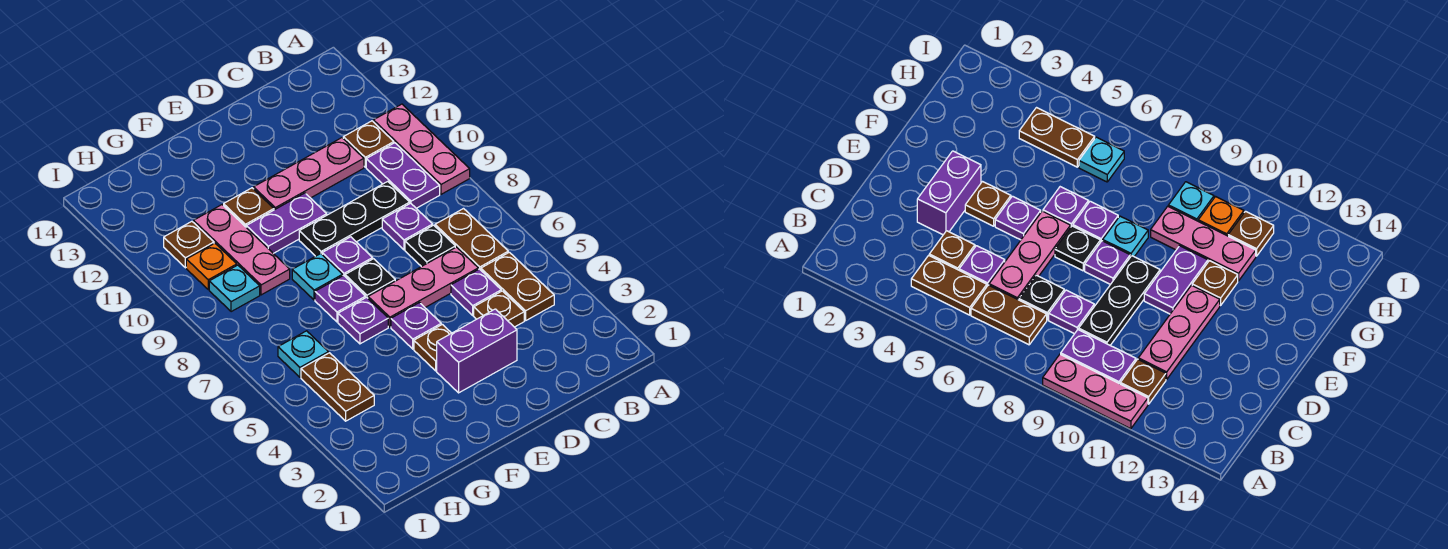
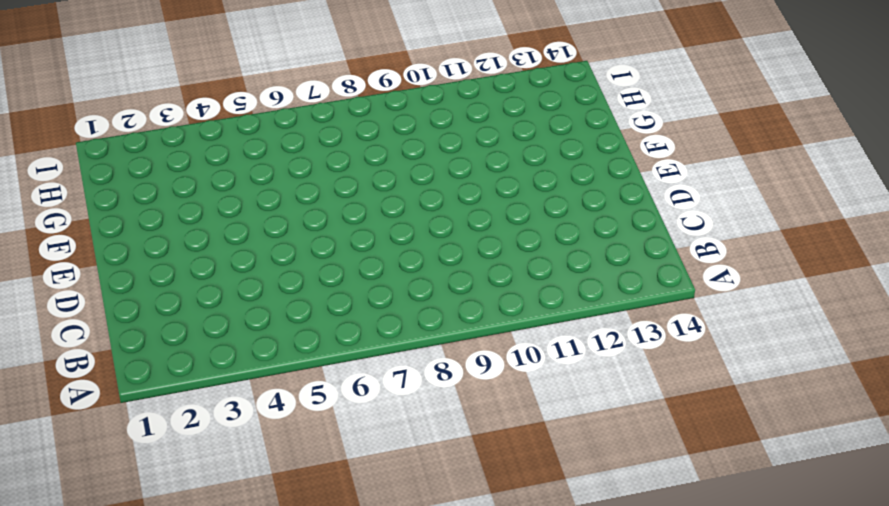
none -> pink plate A9:A11 level 1
none -> brown plate B4:B5 level 1
none -> brown plate B6:B7 level 1

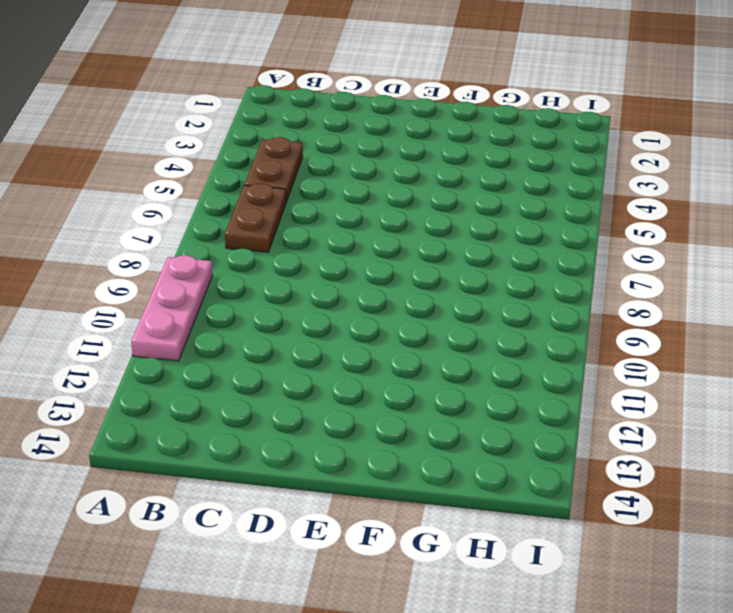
none -> purple plate B9:B10 level 1
none -> brown plate B11 level 1
none -> brown plate C4 level 1

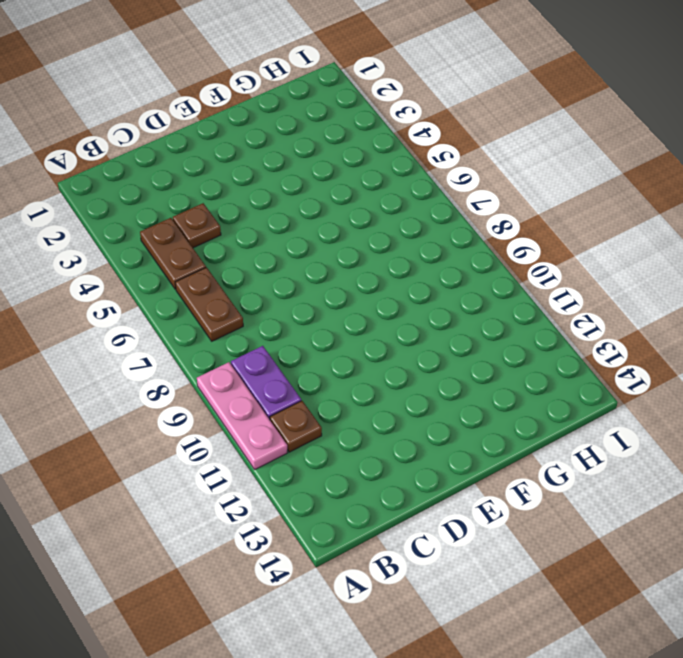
none -> purple plate C5 level 1
none -> pink plate C6:E6 level 1
none -> black plate C7 level 1

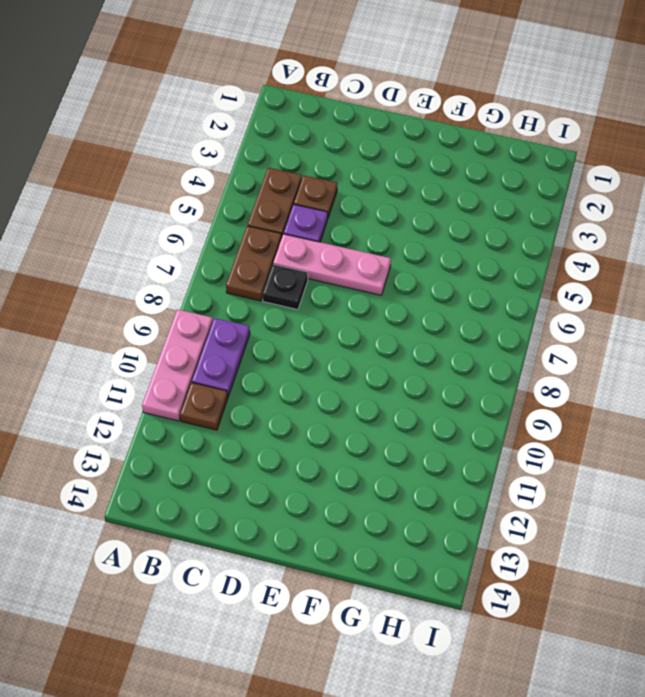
none -> purple plate C8 level 1
none -> black plate C9:E9 level 1
none -> pink plate C11:E11 level 1

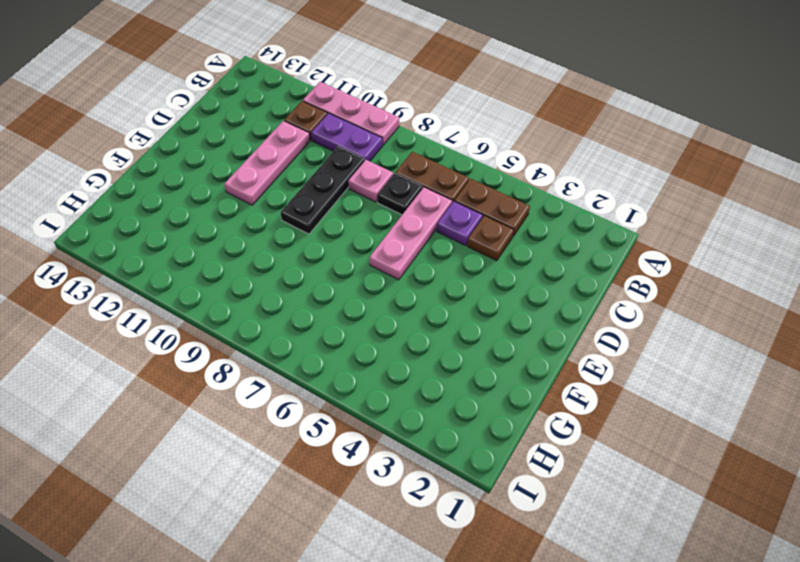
pink plate C8 level 1 -> purple plate C8 level 1
none -> purple brick D3:E3 level 1
none -> brown plate E4 level 1
none -> purple plate E5 level 1

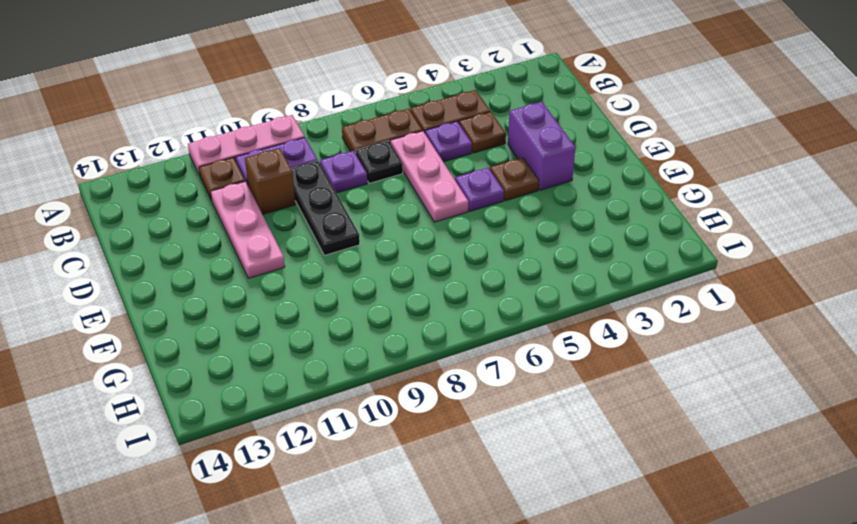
brown brick C10 level 1 -> none
none -> black plate E7 level 1
none -> purple plate E8 level 1
none -> purple plate E10:F10 level 1

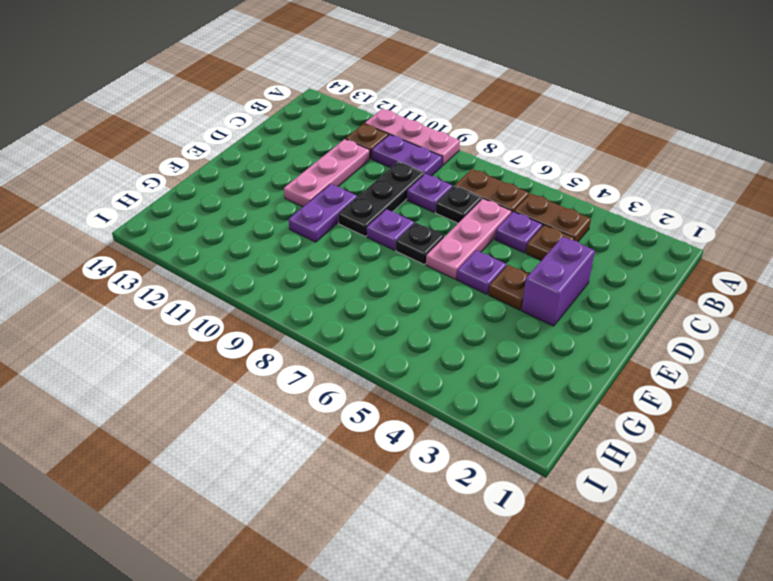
none -> purple plate F6 level 1
none -> purple plate F7 level 1
none -> cyan plate F8 level 1

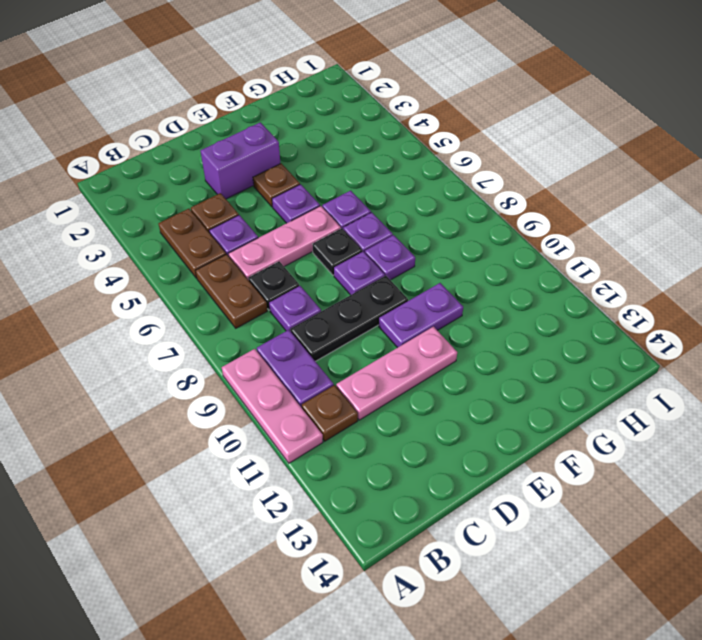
purple plate F8 level 1 -> cyan plate F8 level 1
none -> brown plate F11 level 1
none -> pink plate G9:G11 level 1
none -> brown plate H4:H5 level 1

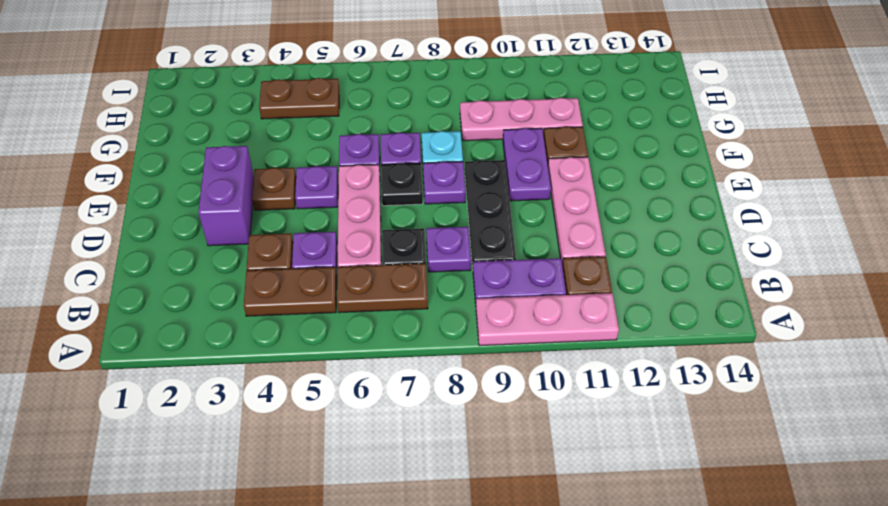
none -> cyan plate H6 level 1
none -> cyan plate H9 level 1
none -> orange plate H10 level 1

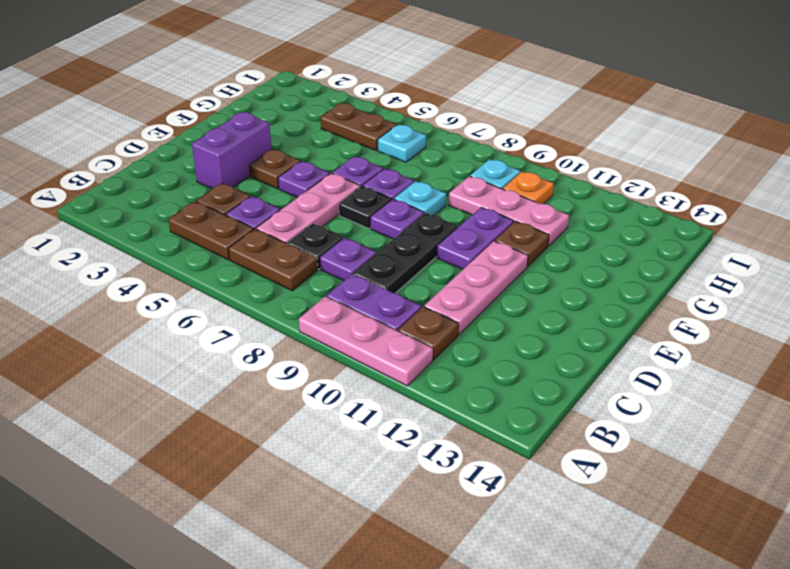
none -> brown plate H11 level 1

